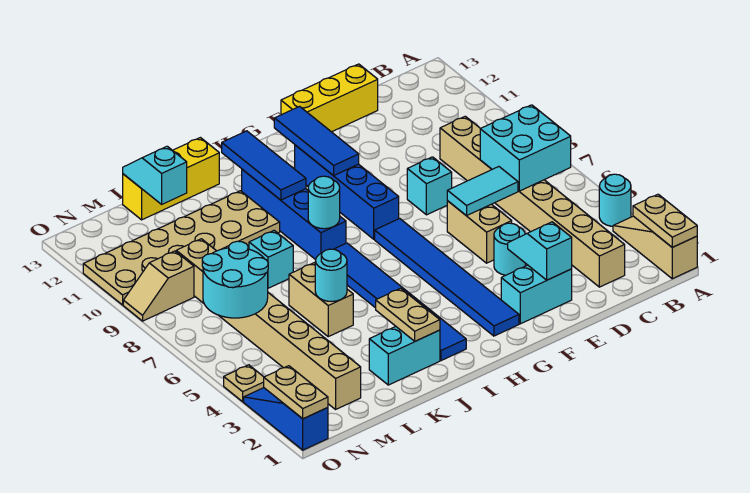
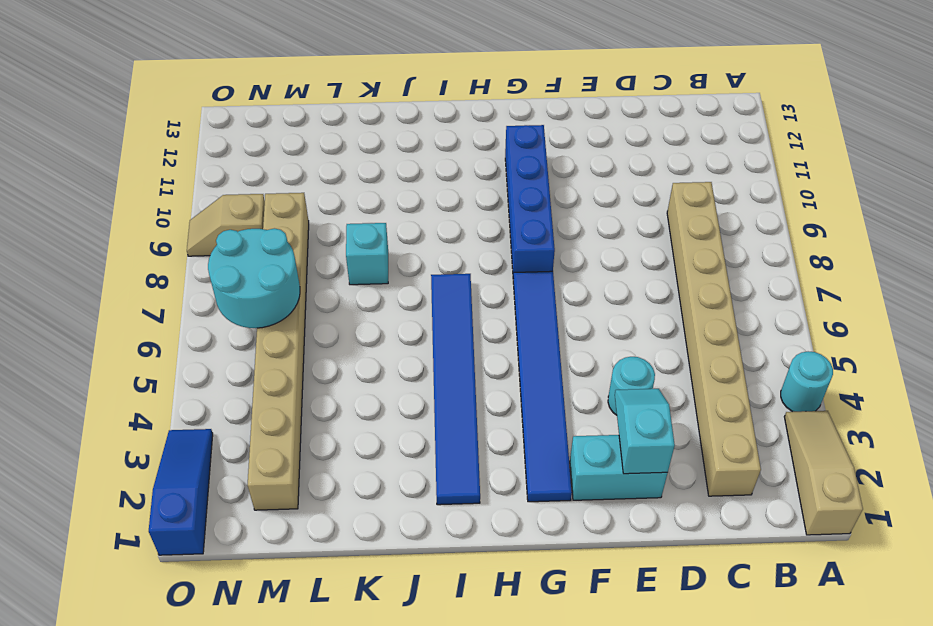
none -> yellow brick D13:F13 level 1
none -> tan brick E5:E6 level 1
none -> cyan brick E8 level 1
none -> blue brick I8:I11 level 1

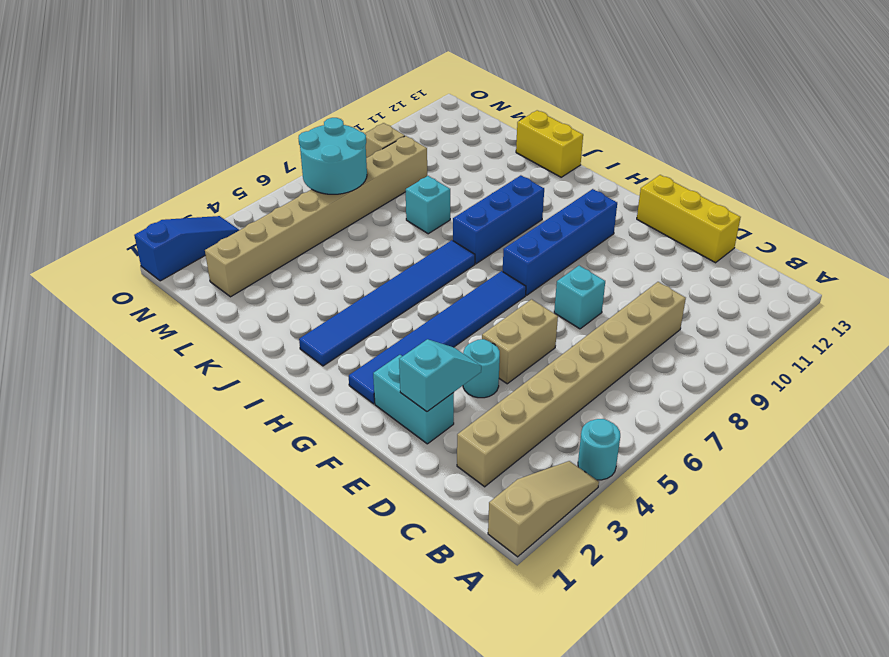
blue brick I8:I10 level 1 -> blue brick I8:I11 level 1
yellow brick J13:K13 level 1 -> yellow brick J13:L13 level 1
none -> cyan brick J2:K2 level 1
none -> tan plate J10:O11 level 1
none -> tan brick K5:K6 level 1
none -> tan plate O4 level 1

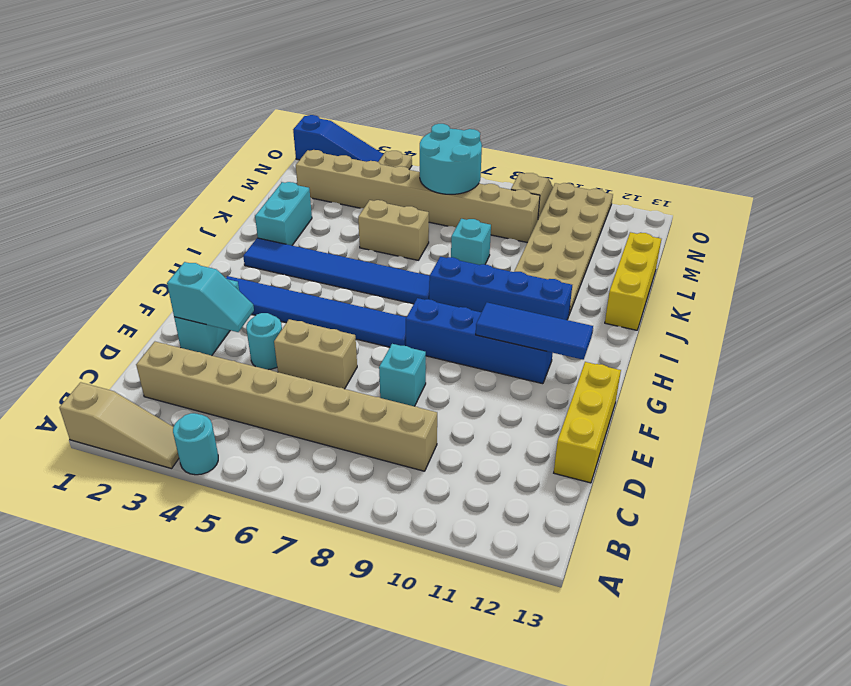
none -> tan plate A1:A2 level 2
none -> cyan brick B6:C7 level 2
none -> cyan tile D6:E6 level 2
none -> cyan round brick I8 level 2

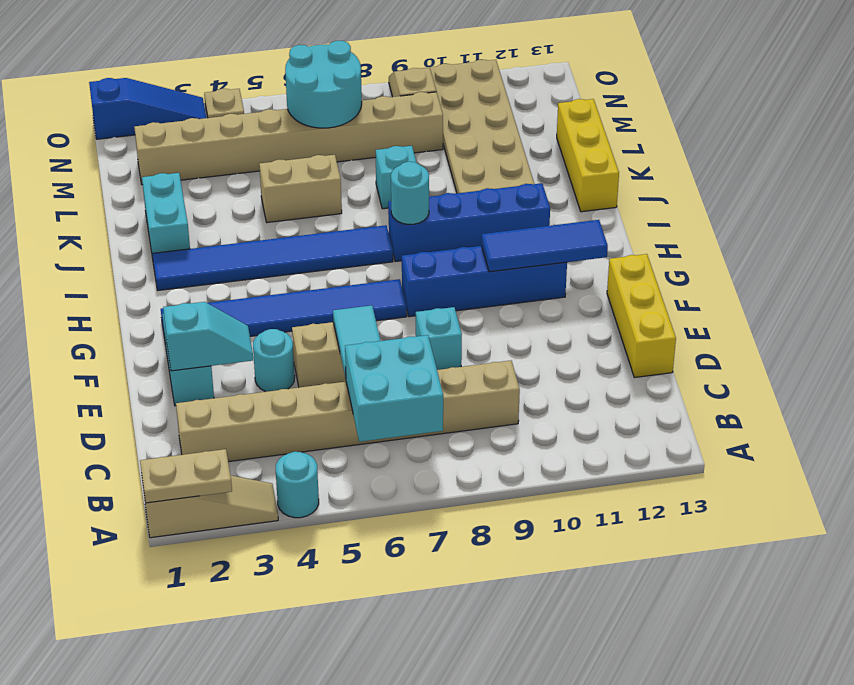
none -> blue tile I10:I12 level 2
none -> tan plate J2:J3 level 2
none -> cyan round brick K5 level 2
none -> cyan slope L12:L13 level 2 top 12

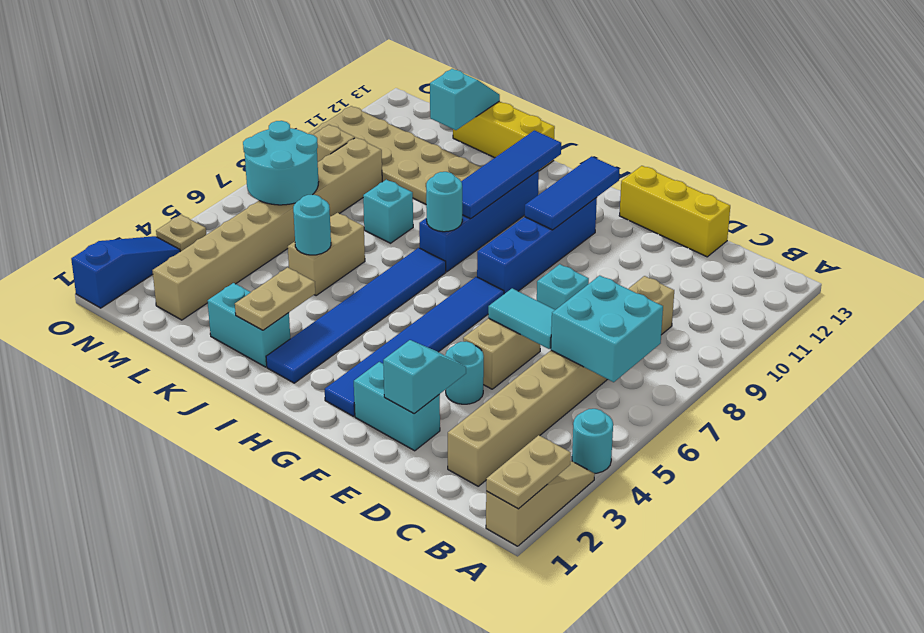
blue tile I9:I12 level 2 -> blue tile I10:I12 level 2
none -> tan plate O1:O2 level 2

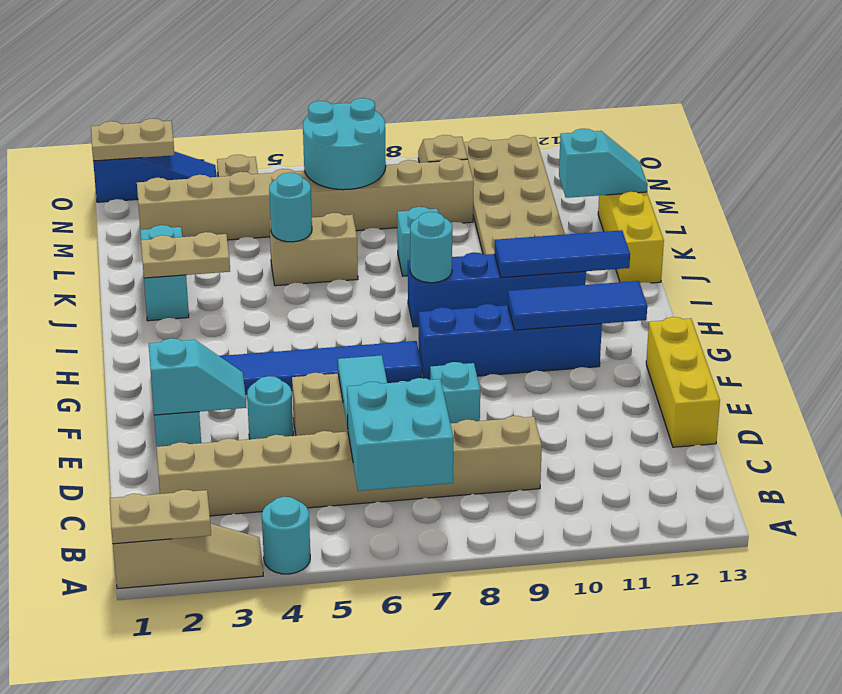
none -> blue tile I2:I7 level 1

